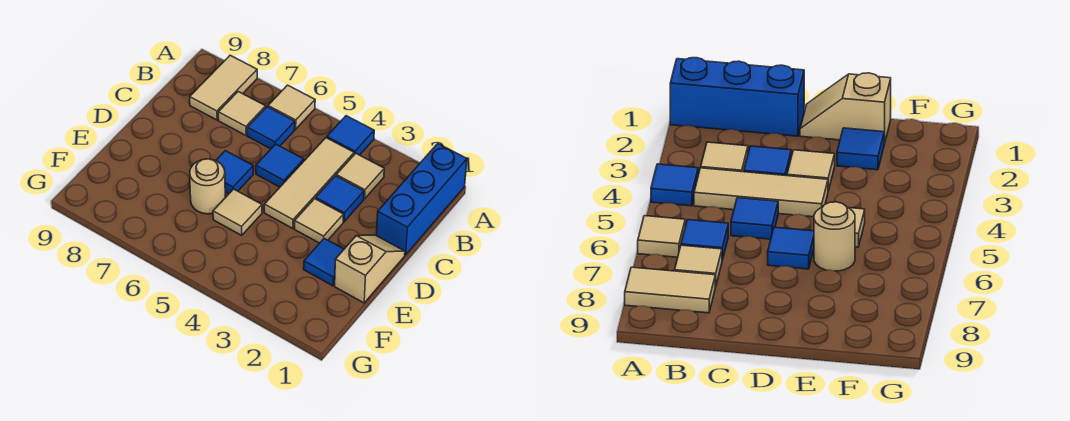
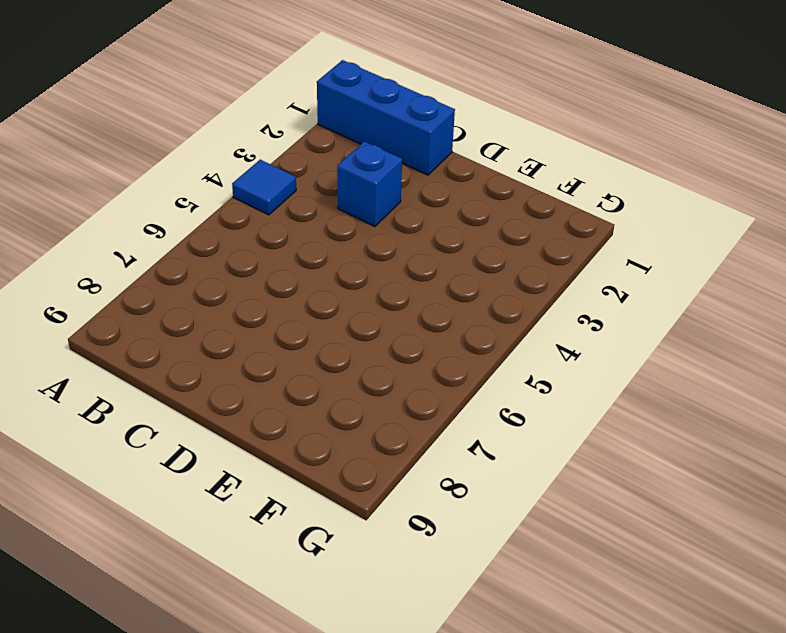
blue brick C3 level 1 -> blue tile C3 level 1
none -> tan tile A6 level 1
none -> tan tile A8:B8 level 1
none -> tan tile B3 level 1

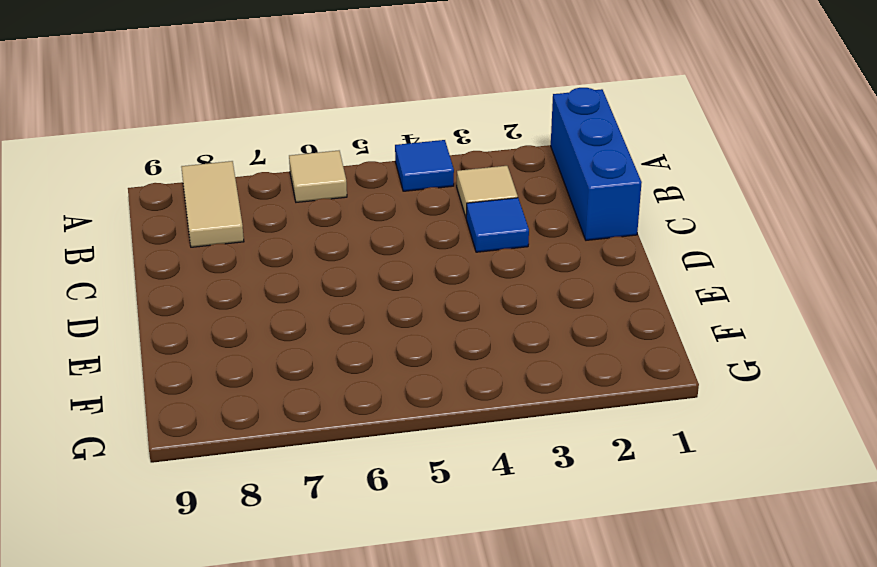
none -> tan tile B4:D4 level 1
none -> blue tile B6 level 1
none -> tan tile B7 level 1

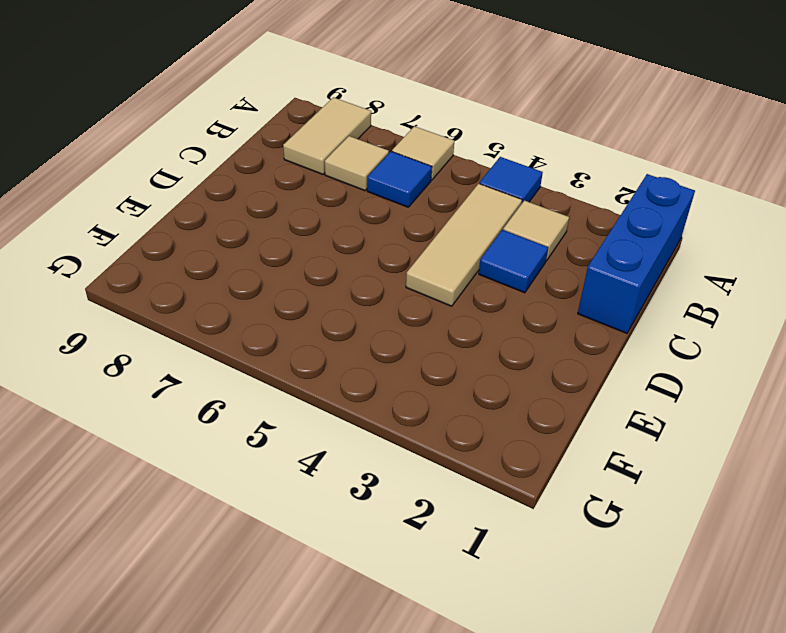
none -> blue tile C5 level 1
none -> tan slope D1:E1 level 1 top E
none -> tan tile D3 level 1

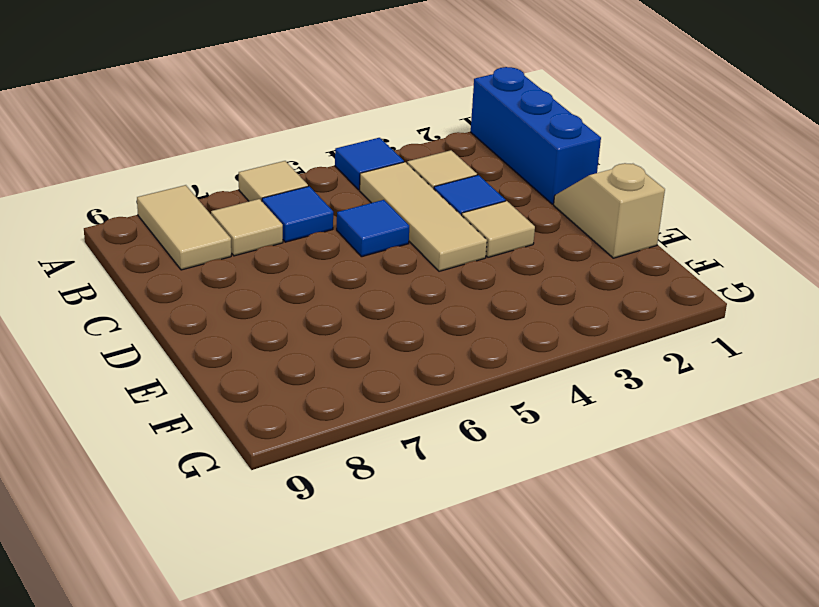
none -> blue tile D6 level 1
none -> blue tile E2 level 1
none -> tan tile E5 level 1

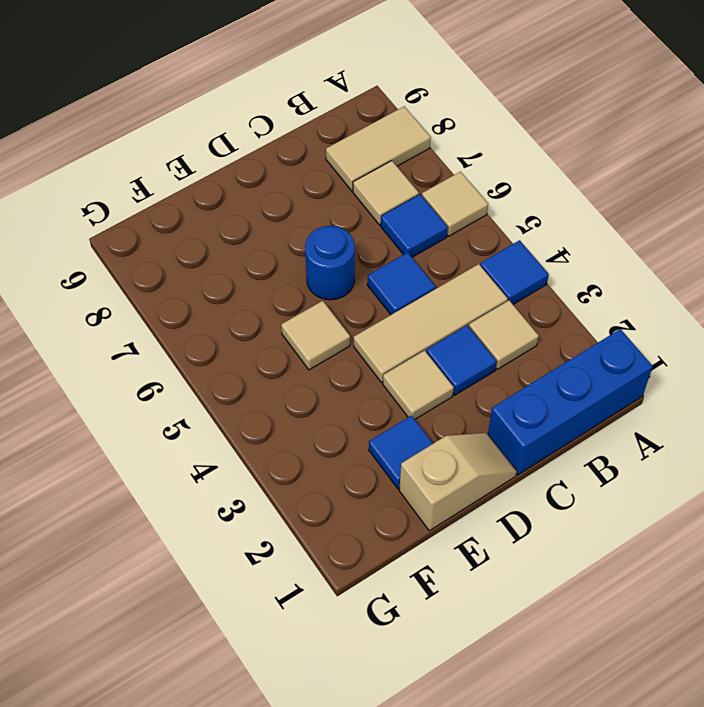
blue round brick D6 level 1 -> blue tile D6 level 1
none -> tan round brick E6 level 1

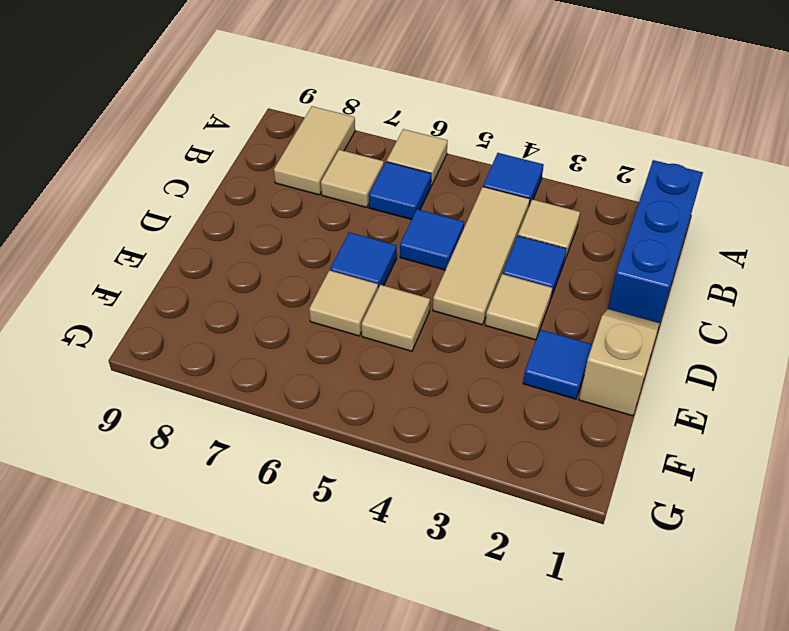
tan tile E6 level 1 -> tan round brick E6 level 1

